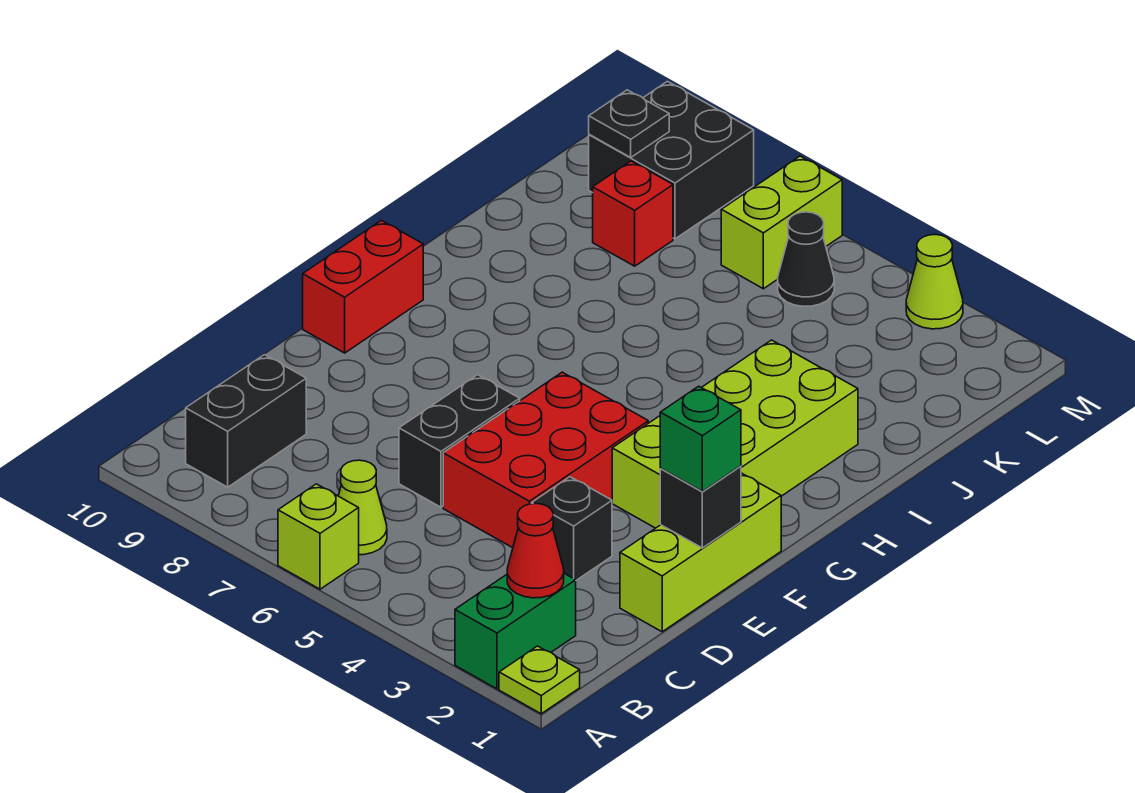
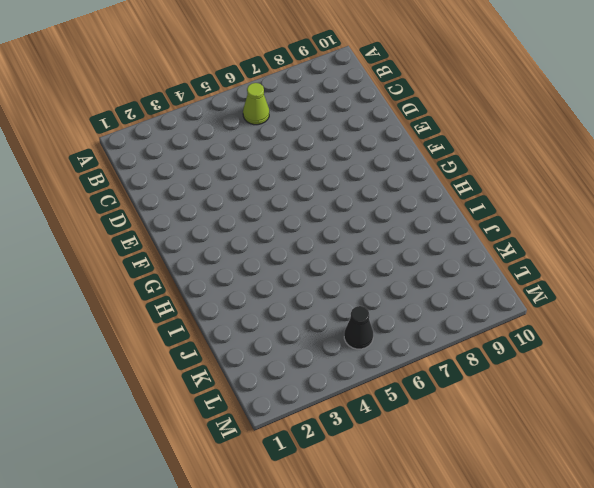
none -> lime plate A1 level 1
none -> green brick A2:B2 level 1
none -> lime brick A6 level 1

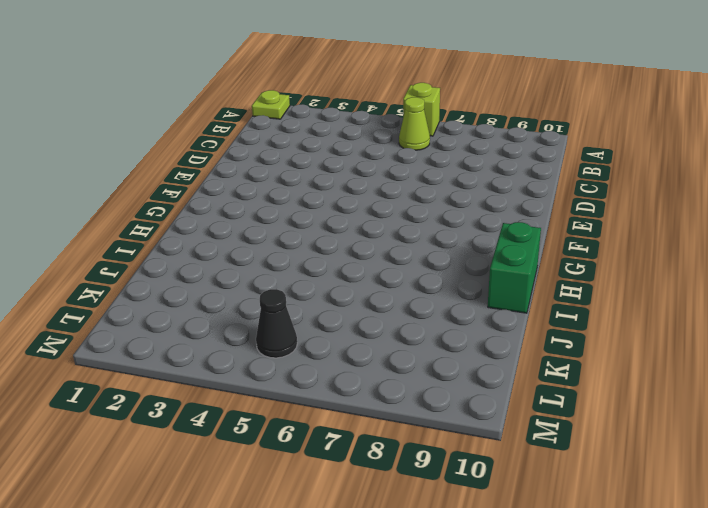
green brick H10:I10 level 1 -> green brick A2:B2 level 1
none -> black brick B9:C9 level 1
none -> lime brick D1:F1 level 1
none -> black brick D3 level 1

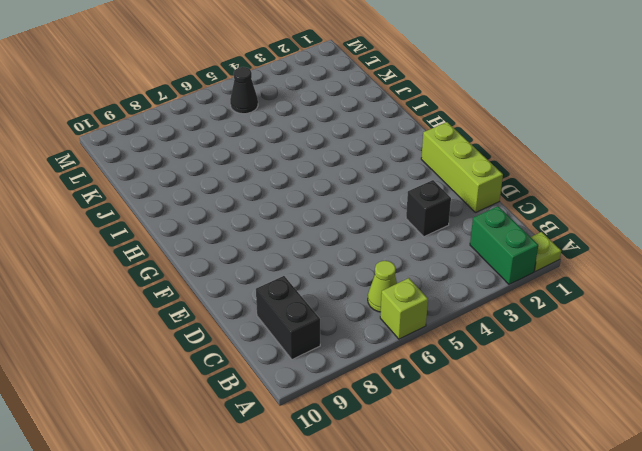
none -> red brick D4:F5 level 1
none -> black brick D6:E6 level 1
none -> lime brick F2:I3 level 1

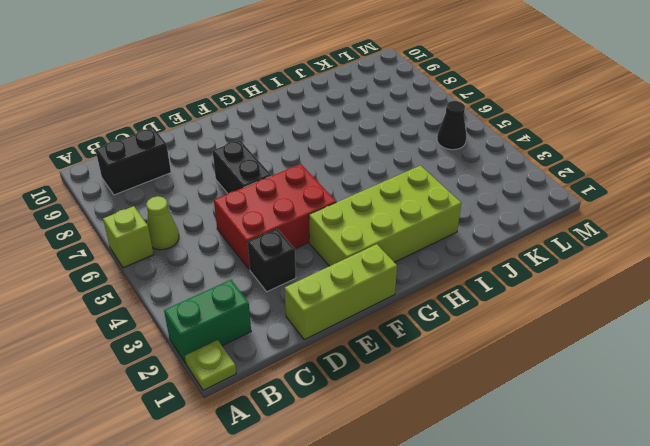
black brick E6:E7 level 1 -> black brick D6:E6 level 1
none -> red brick F10:G10 level 1
none -> red brick K8 level 1
none -> lime brick L6:M6 level 1

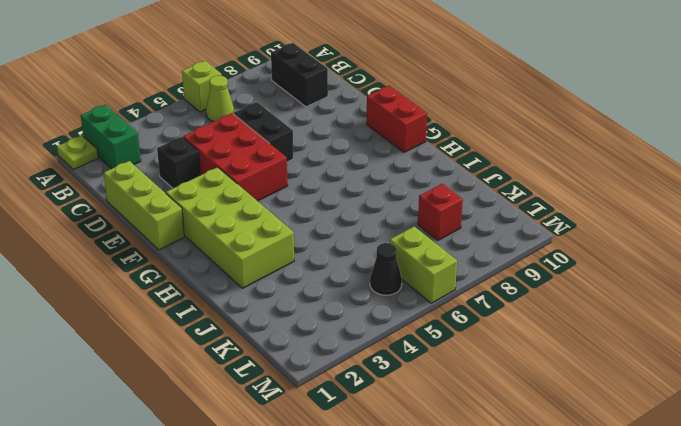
none -> black brick L8:M9 level 1
none -> lime cone M3 level 1
none -> red cone B2 level 2

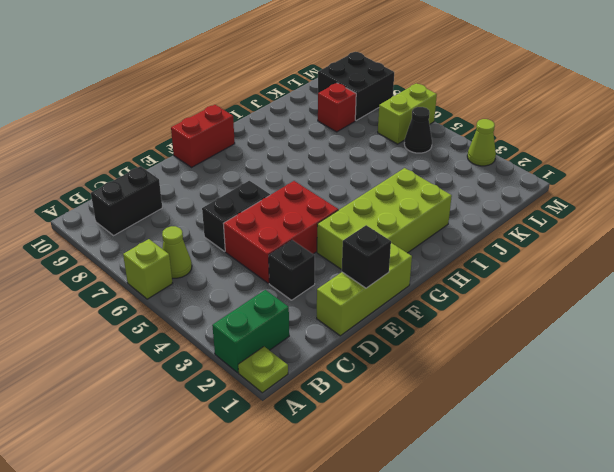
none -> red cone B2 level 2
none -> black plate L9 level 2
none -> green brick E1 level 3

